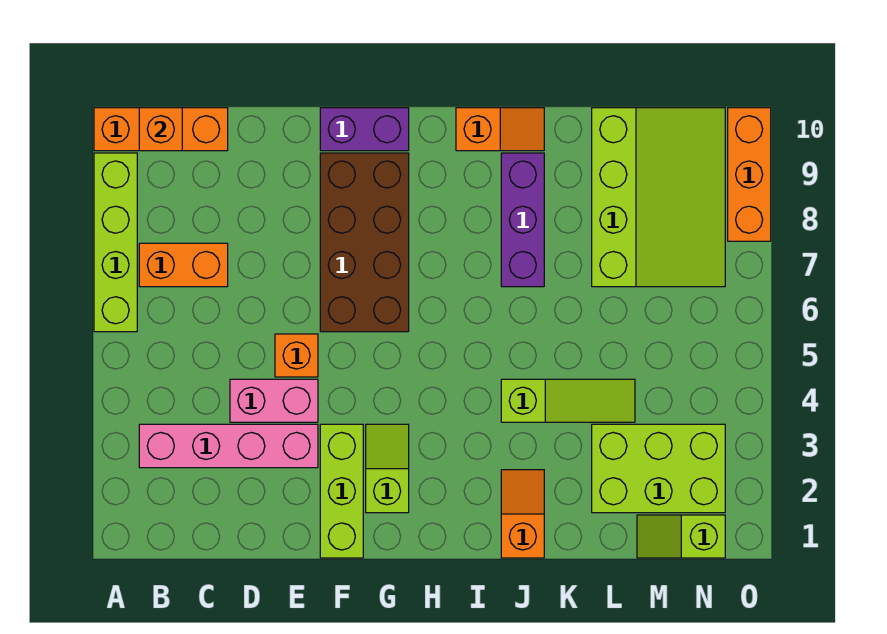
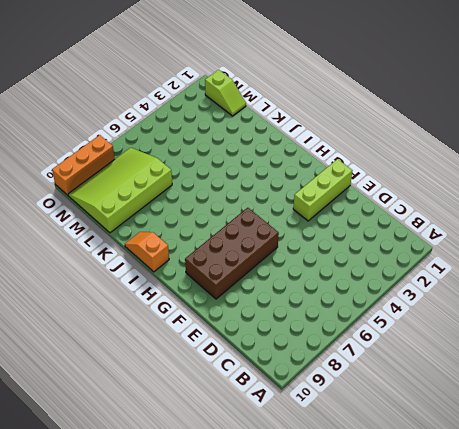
none -> lime brick A6:A9 level 1
none -> orange brick A10:C10 level 1
none -> pink brick B3:E3 level 1

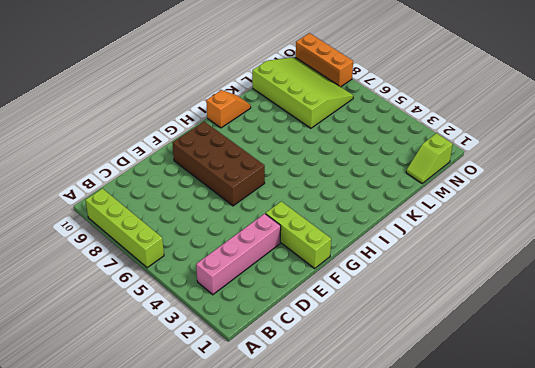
none -> orange brick A10:C10 level 1
none -> orange brick B7:C7 level 1
none -> pink brick D4:E4 level 1

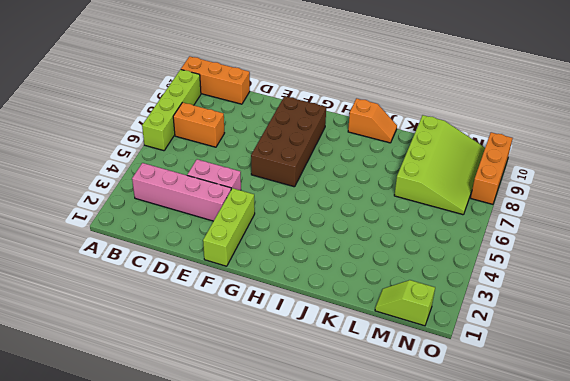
none -> orange brick E5 level 1
none -> purple brick F10:G10 level 1
none -> lime slope G2:G3 level 1 top 2

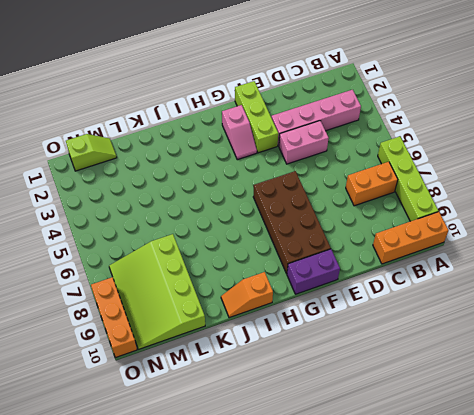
pink slope G2:G3 level 1 top 2 -> lime slope G2:G3 level 1 top 2
none -> orange brick E5 level 1
none -> orange slope J1:J2 level 1 top 1
none -> lime slope J4:L4 level 1 top J

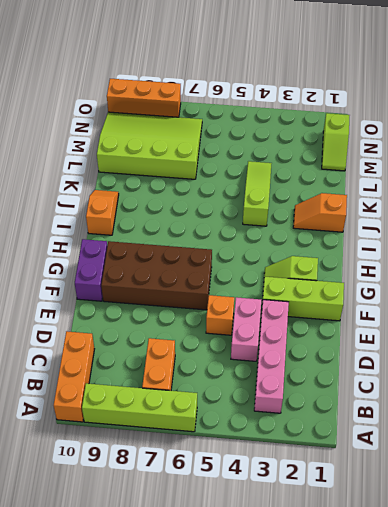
none -> purple brick J7:J9 level 1
none -> lime brick L2:N3 level 1
none -> orange brick B10 level 2

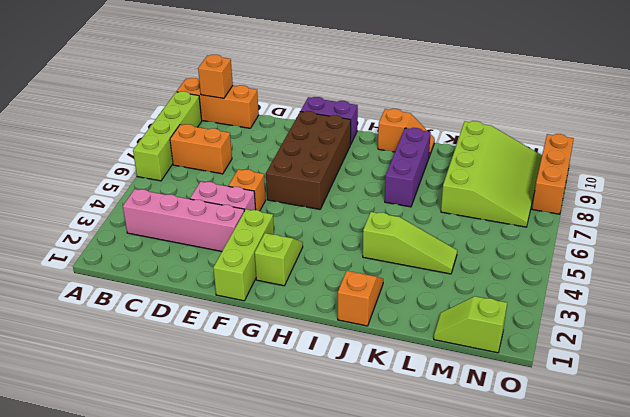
none -> lime brick L2:N3 level 1

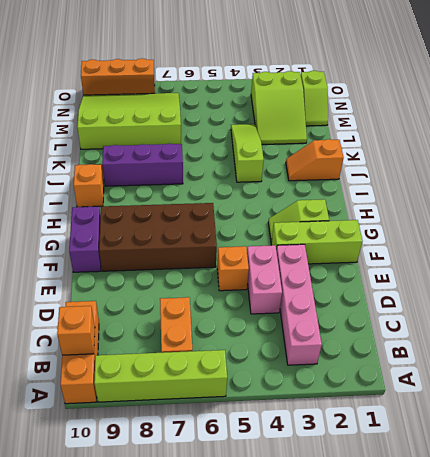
lime slope L2:N3 level 1 top N -> lime brick L2:N3 level 1

